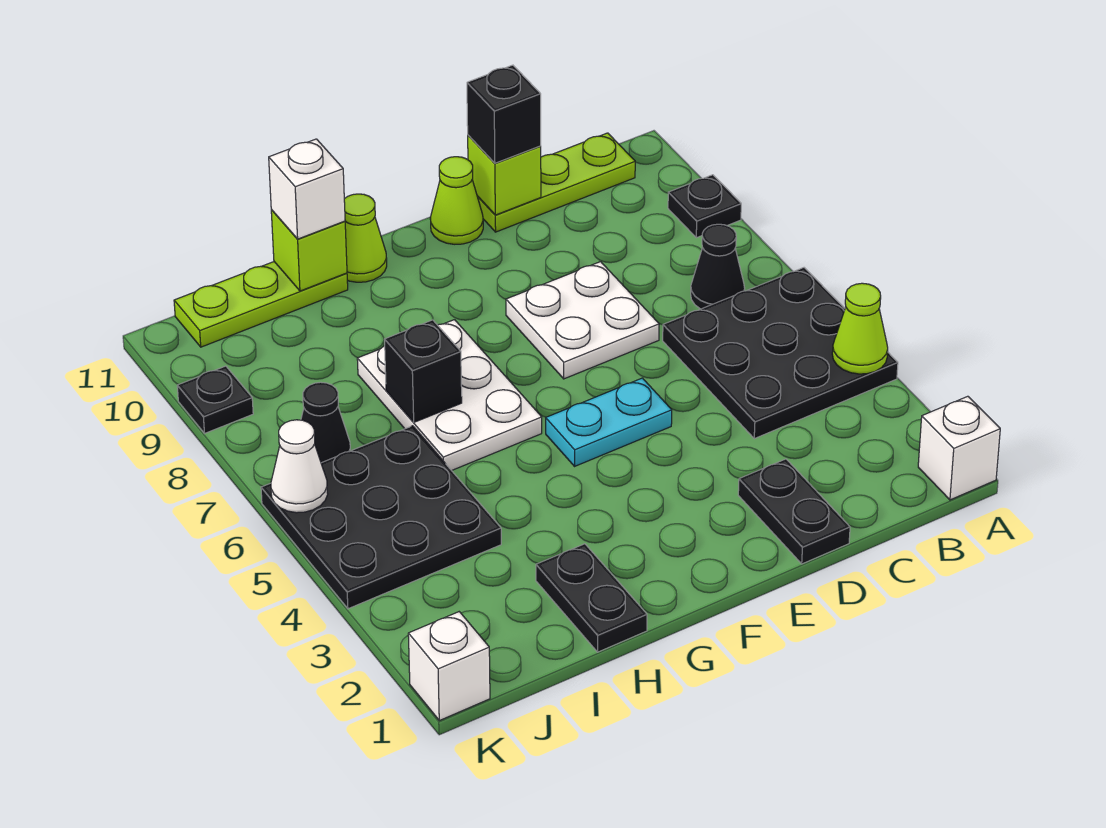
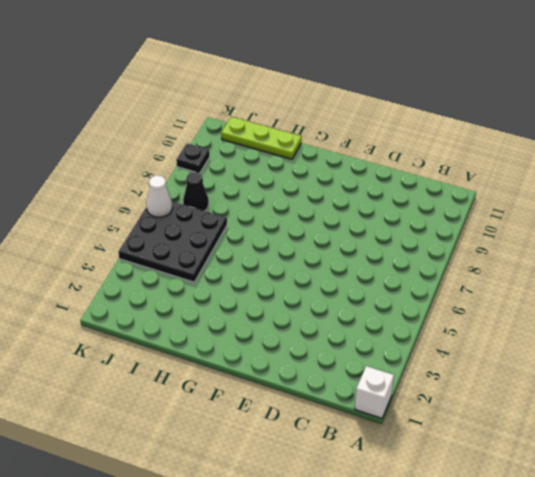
none -> black plate A4:C6 level 1
none -> black plate A9 level 1
none -> black cone B7 level 1

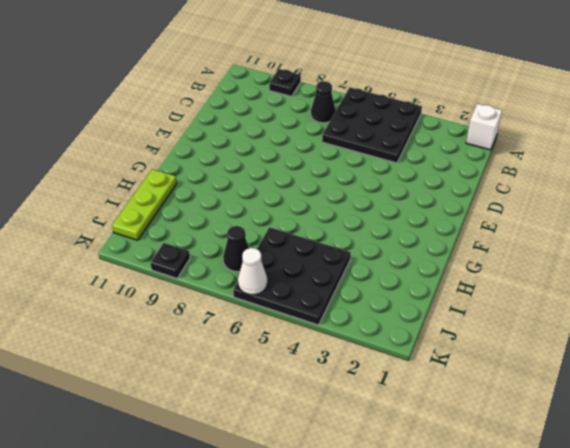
none -> lime plate B11:D11 level 1
none -> black plate D1:D2 level 1
none -> white plate D7:E8 level 1

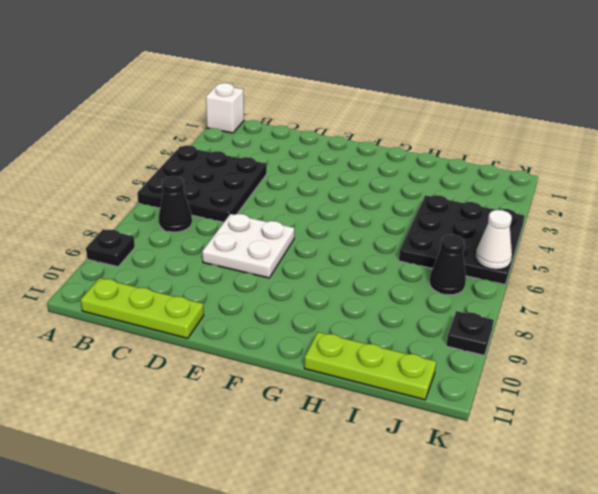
none -> black plate D1:D2 level 1
none -> cyan plate E5:F5 level 1
none -> lime cone E11 level 1

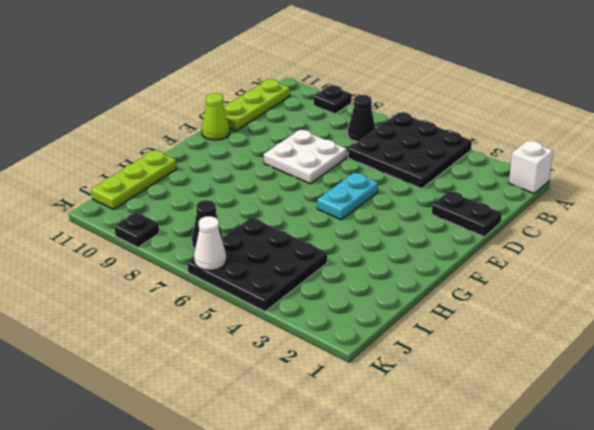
none -> white plate G6:H8 level 1
none -> lime cone G11 level 1
none -> black plate H1:H2 level 1

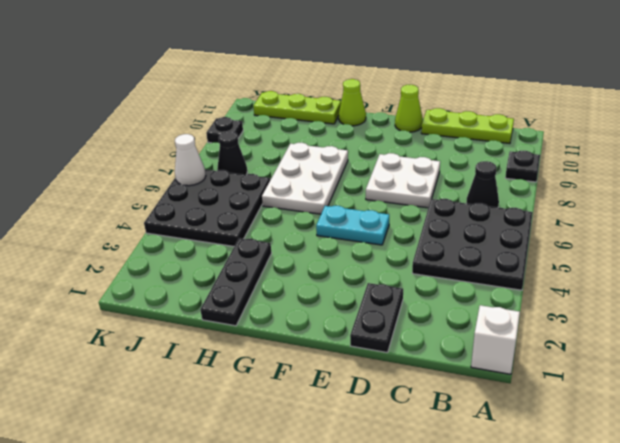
black plate H1:H3 level 1 -> black plate H1:H2 level 1
none -> white brick K1 level 1
none -> lime cone A4 level 2
none -> lime brick D11 level 2

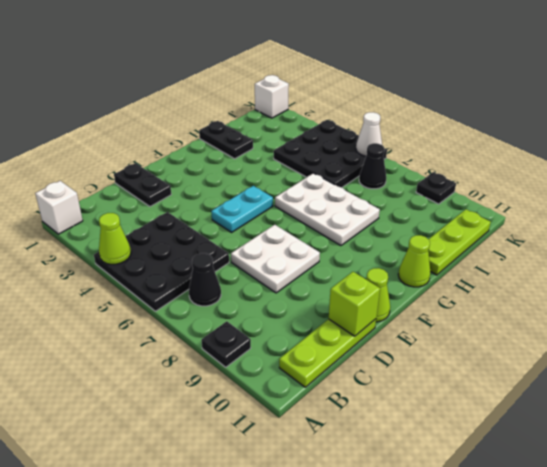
none -> black brick H7 level 2
none -> lime brick H11 level 2
none -> black brick D11 level 3

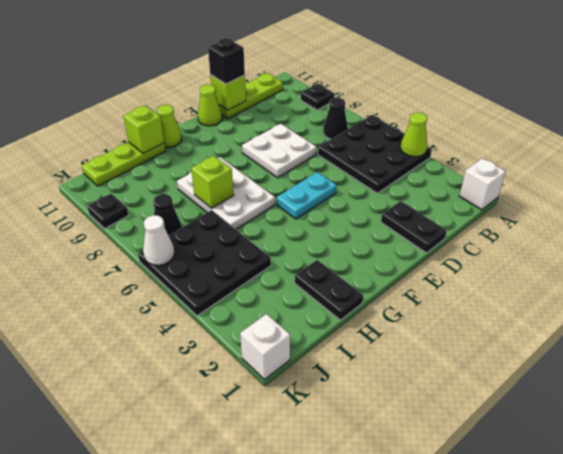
lime brick H7 level 2 -> black brick H7 level 2
none -> white brick H11 level 3

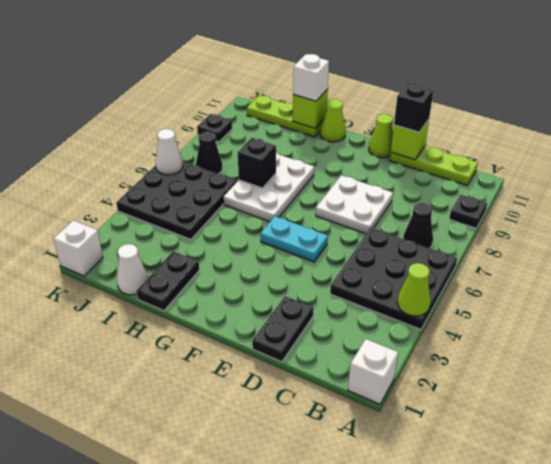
white cone I1 level 1 -> none

